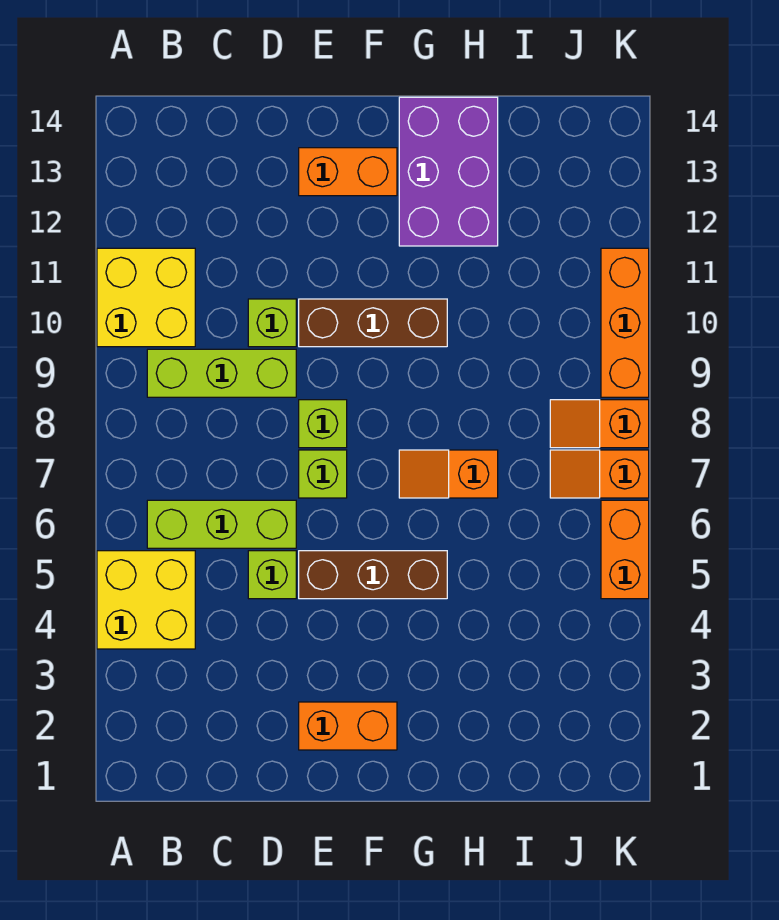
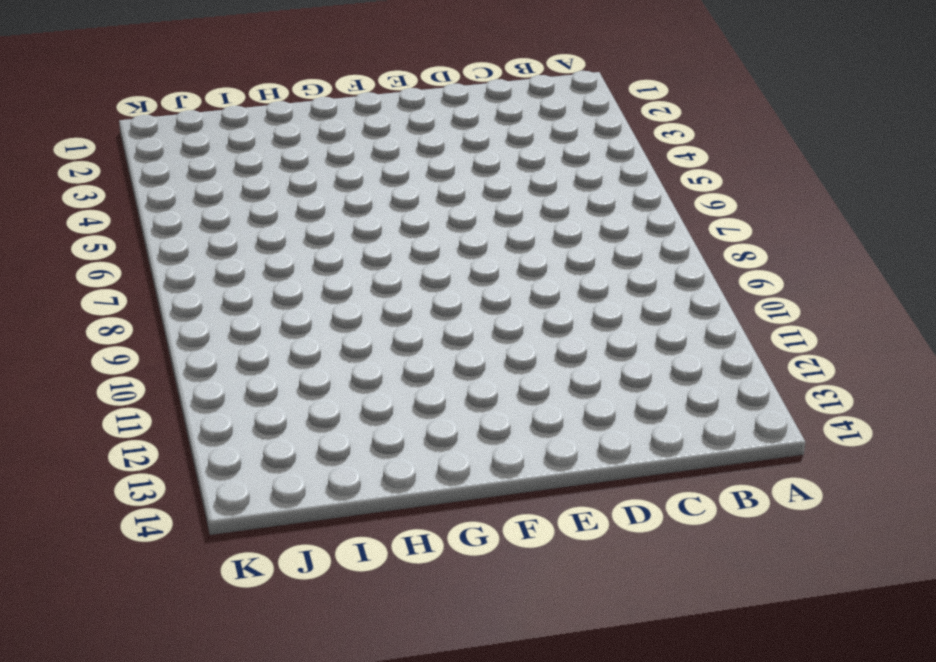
none -> yellow brick A4:B5 level 1
none -> yellow brick A10:B11 level 1
none -> lime brick B6:D6 level 1

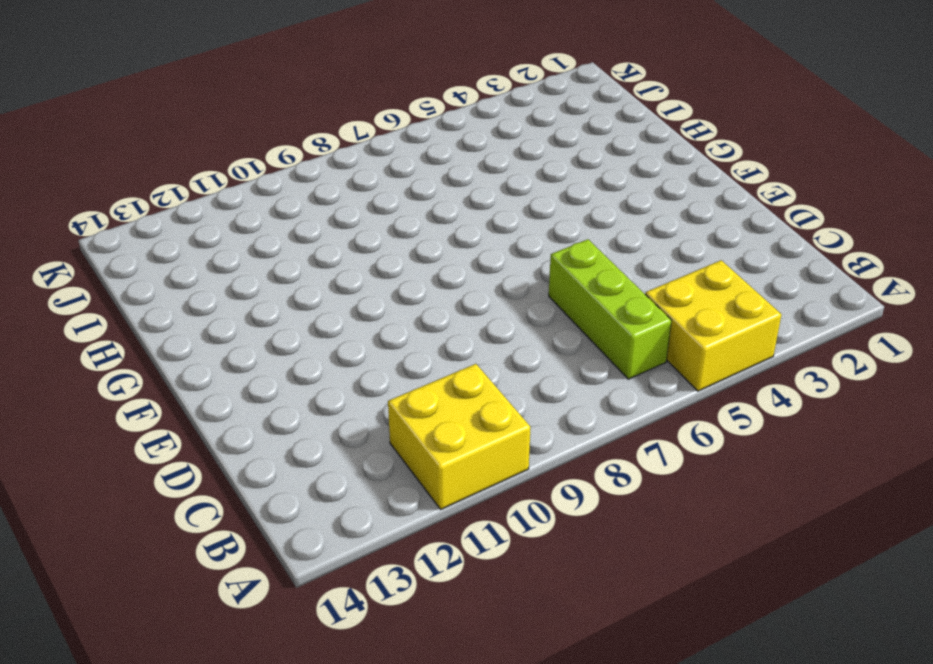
none -> lime brick B9:D9 level 1
none -> lime brick D5 level 1
none -> lime brick D10 level 1

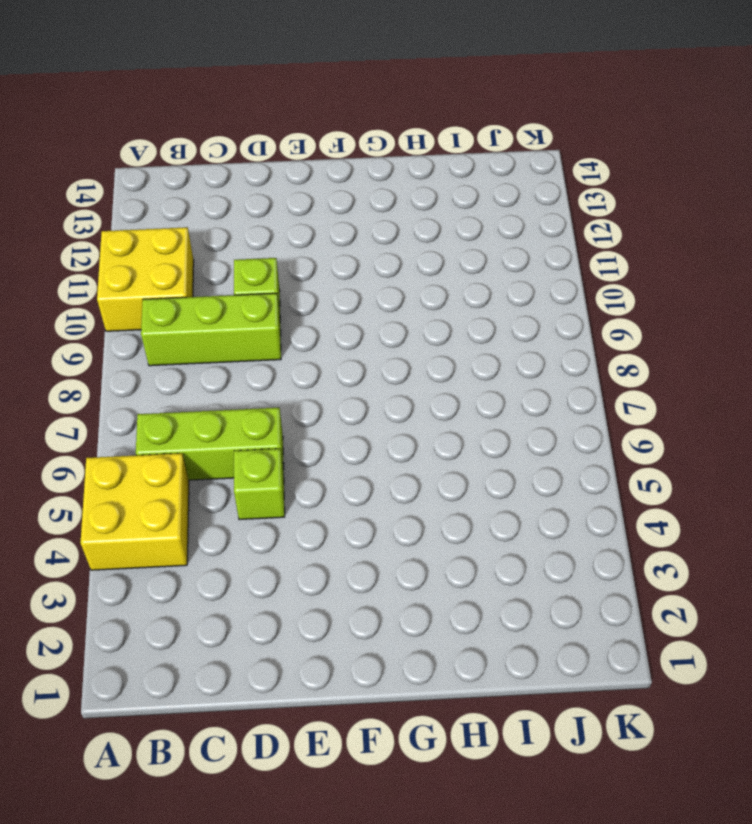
none -> orange brick E2:F2 level 1
none -> brown brick E5:G5 level 1
none -> lime brick E7 level 1

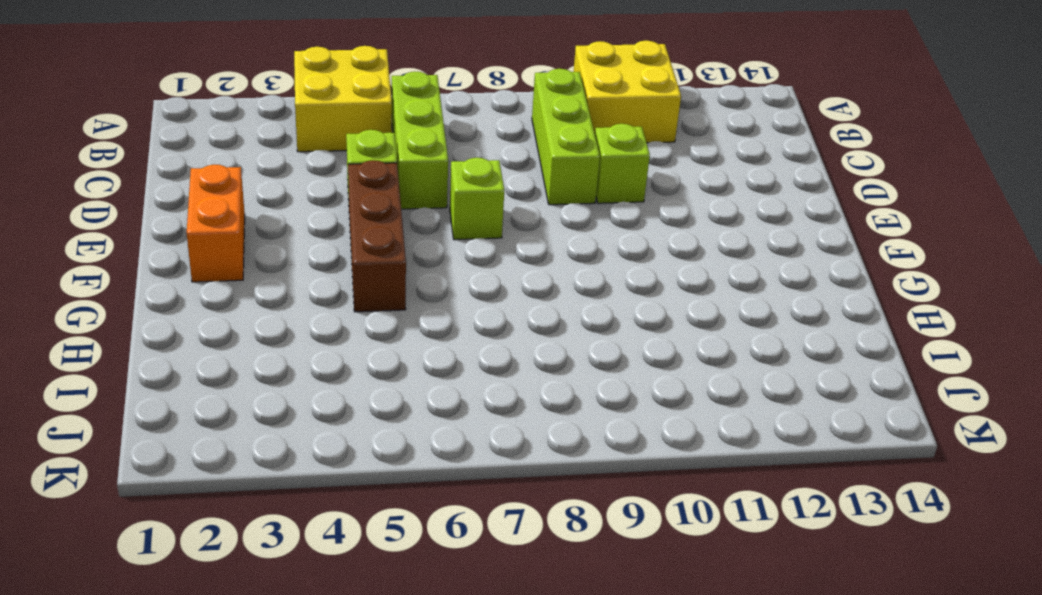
none -> lime brick E8 level 1
none -> brown brick E10:G10 level 1
none -> orange brick E13:F13 level 1

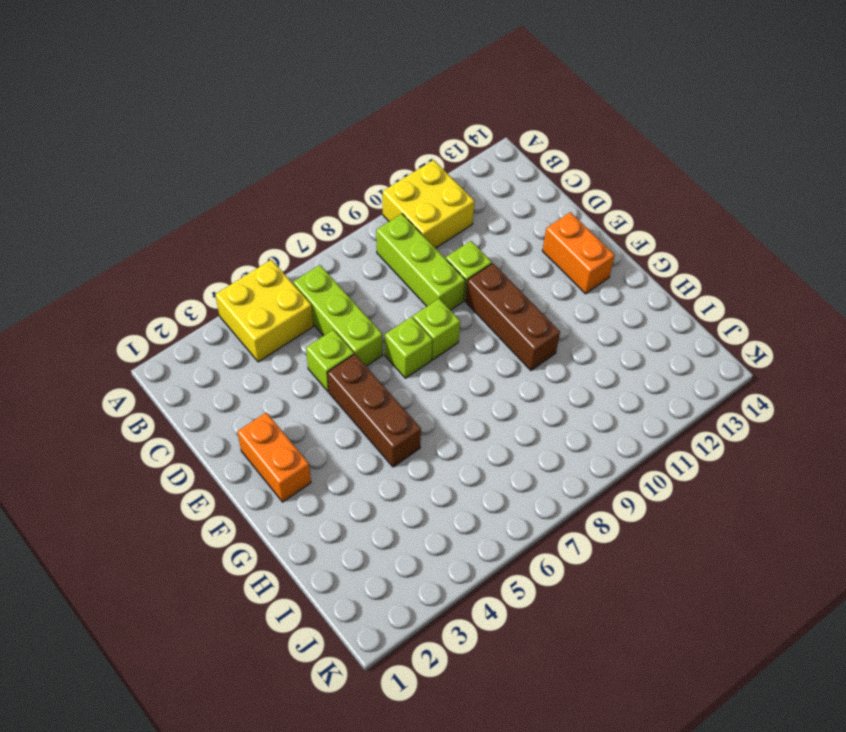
none -> orange slope G7:H7 level 1 top H
none -> purple brick G12:H14 level 1
none -> orange slope J7:K7 level 1 top K

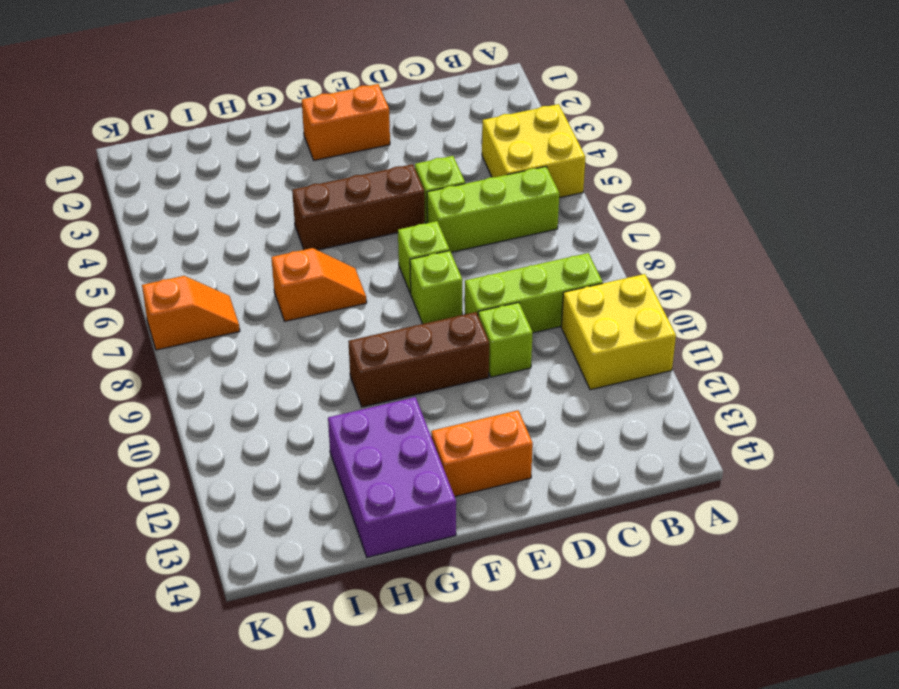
none -> orange slope J8:K8 level 1 top K
none -> orange brick K5:K6 level 1
none -> orange brick K9:K11 level 1

